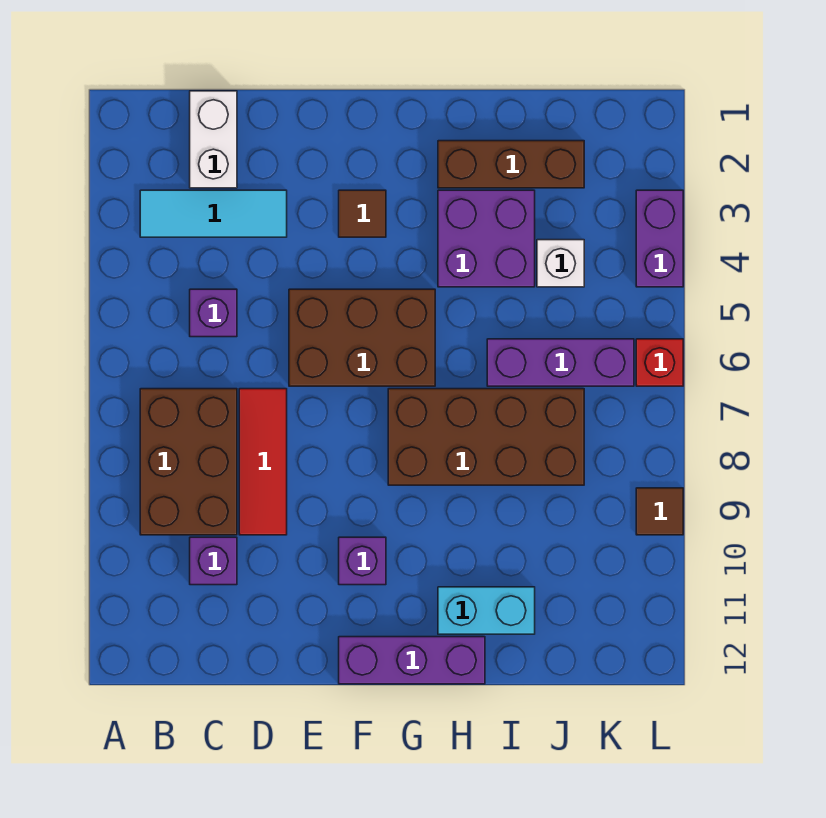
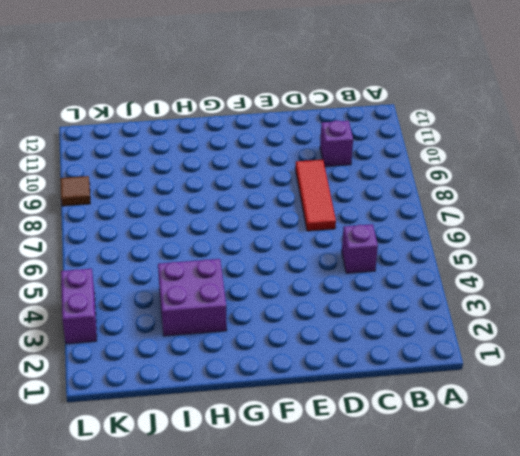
none -> cyan tile B3:D3 level 1
none -> brown brick B7:C9 level 1
none -> white brick C1:C2 level 1

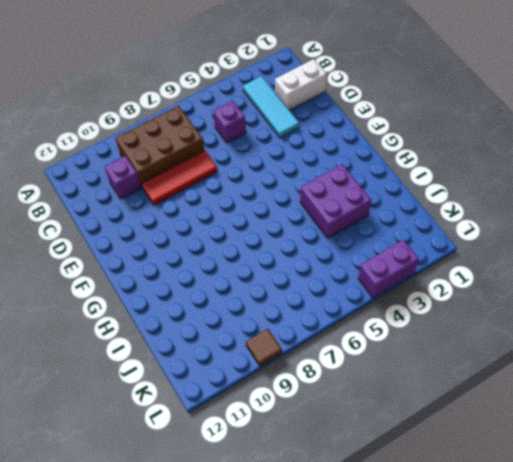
none -> brown brick E5:G6 level 1
none -> brown tile F3 level 1
none -> purple brick F10 level 1

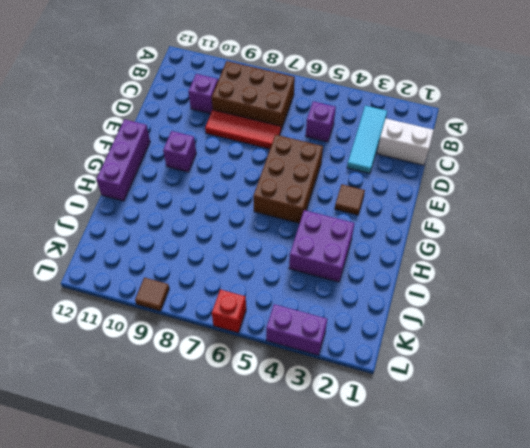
none -> brown brick G7:J8 level 1
none -> brown brick H2:J2 level 1
none -> cyan brick H11:I11 level 1

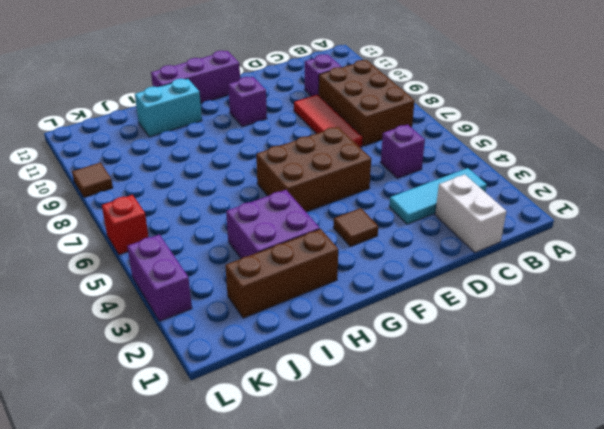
none -> brown brick G7:J8 level 1
none -> purple brick I6:K6 level 1
none -> white brick J4 level 1

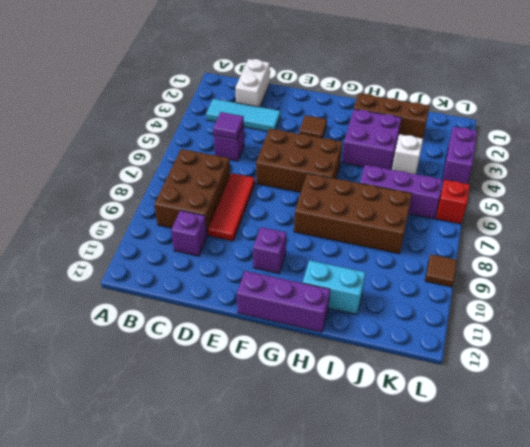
purple tile C5 level 2 -> none

